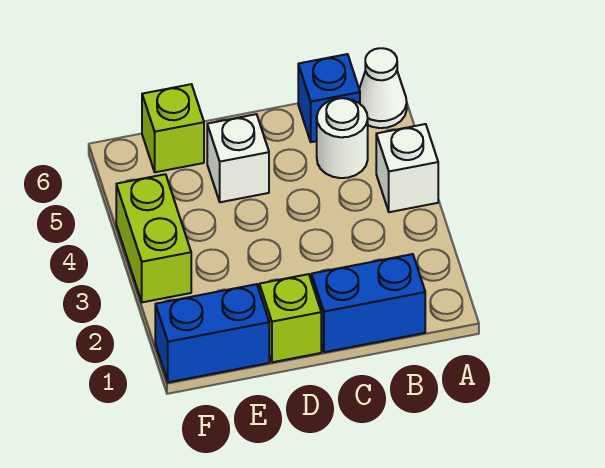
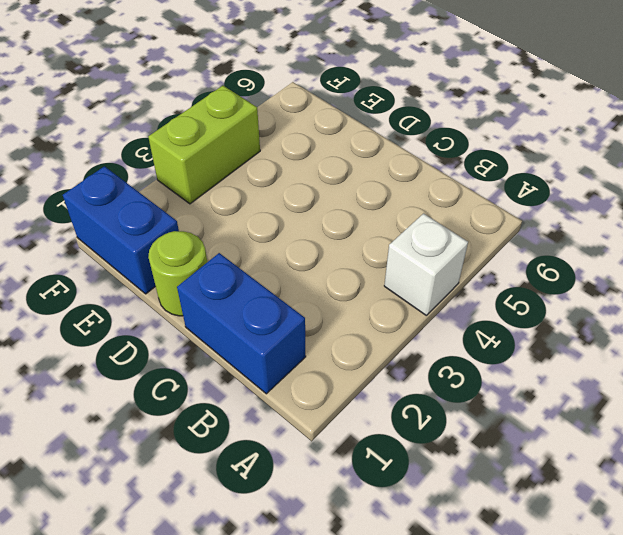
lime round brick D1 level 1 -> lime brick D1 level 1
none -> white cone A6 level 1
none -> white round brick B5 level 1

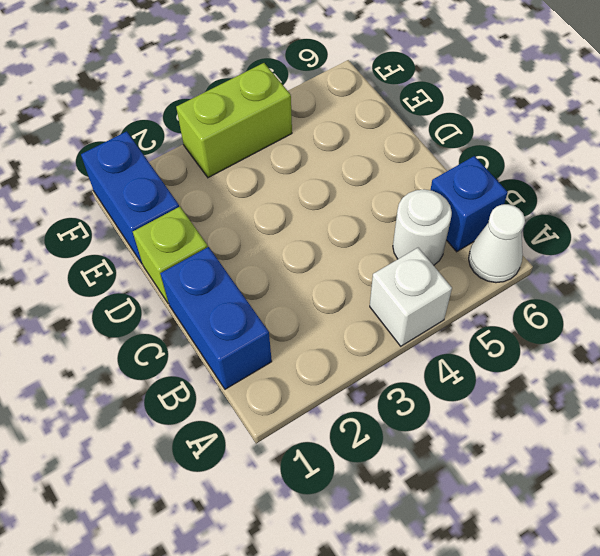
none -> white brick D5 level 1
none -> lime brick E6 level 1

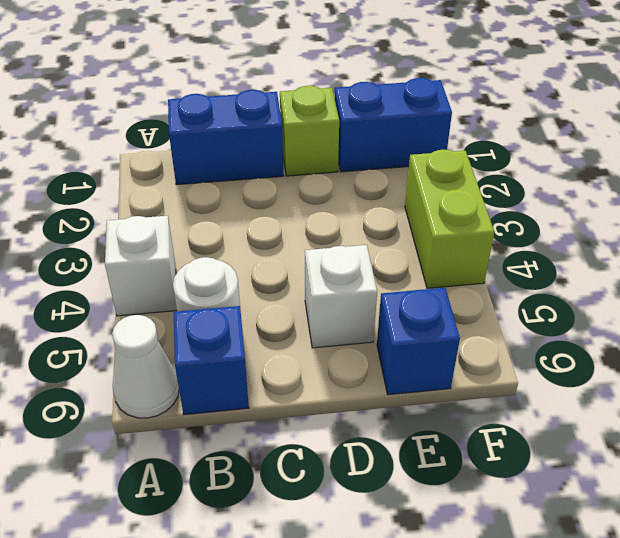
blue brick E6 level 1 -> lime brick E6 level 1

